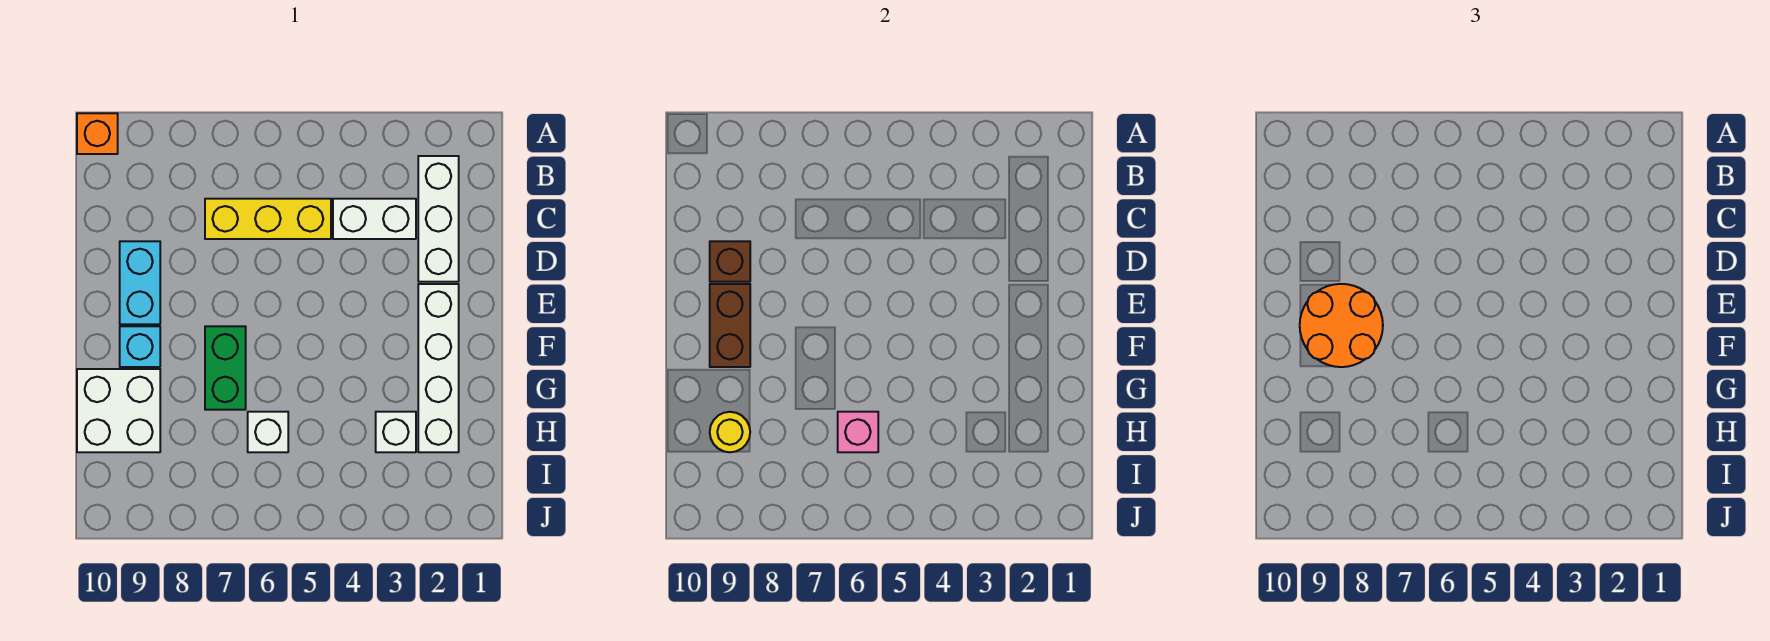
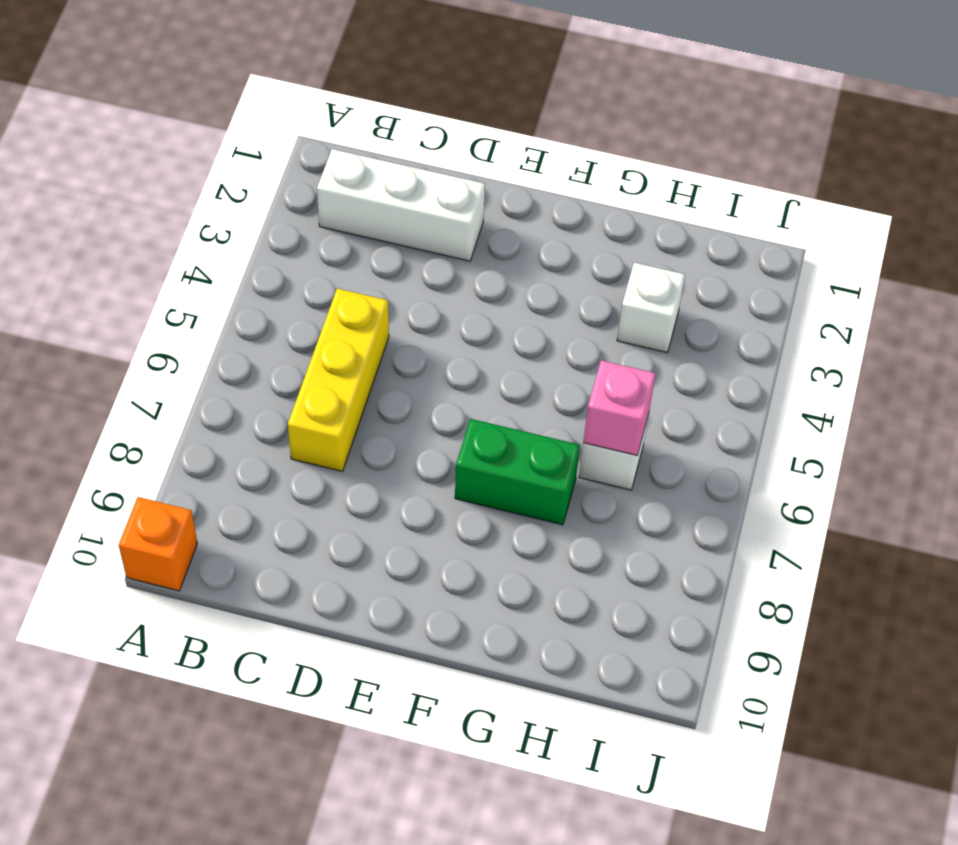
none -> white brick C3:C4 level 1
none -> cyan brick D9:E9 level 1
none -> white brick E2:H2 level 1

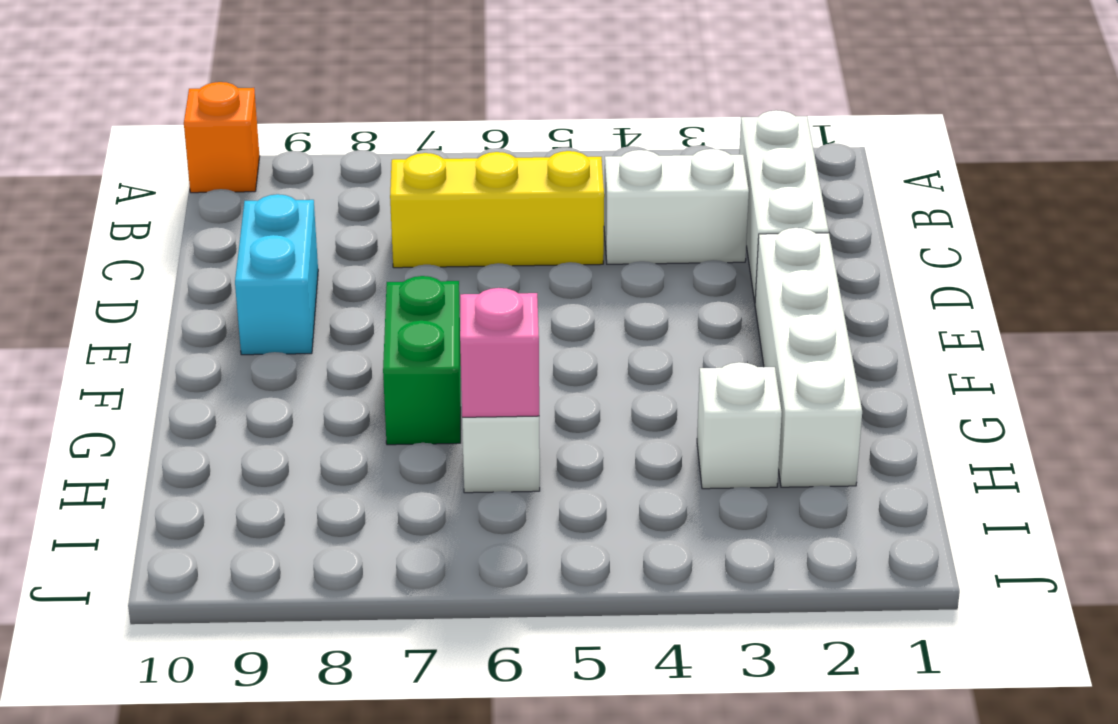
none -> cyan brick F9 level 1
none -> white brick G9:H10 level 1
none -> brown brick D9 level 2

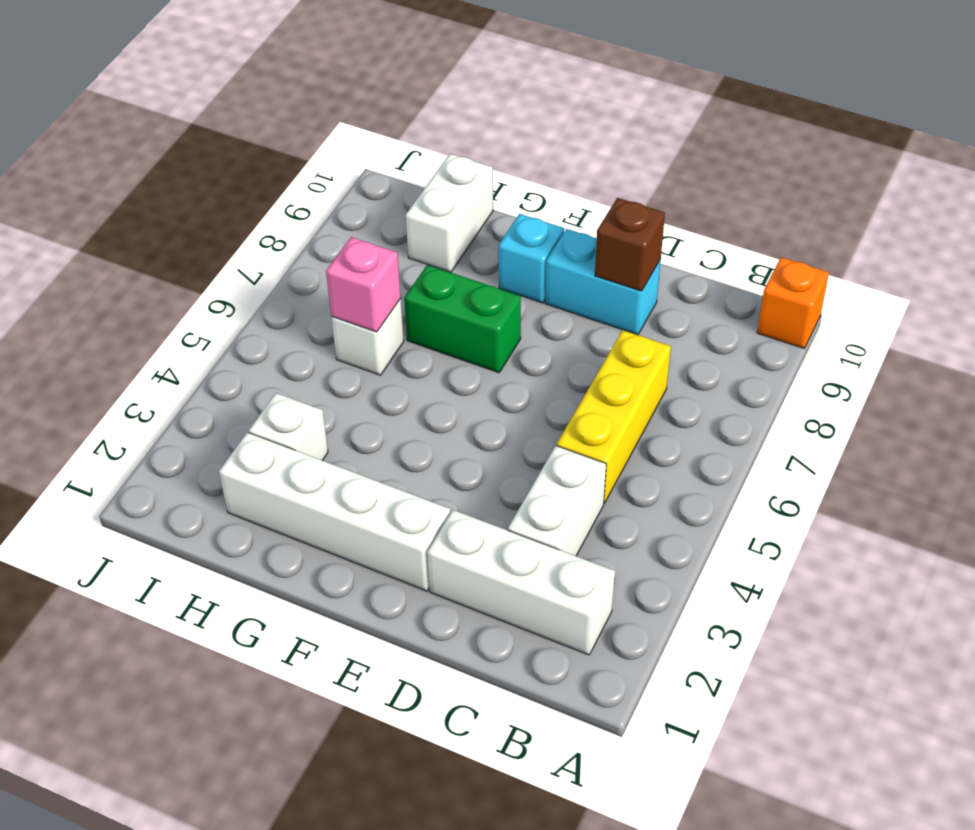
white brick H9:H10 level 1 -> white brick G9:H10 level 1
none -> brown brick E9:F9 level 2
none -> yellow round brick H9 level 2
none -> orange round brick E8:F9 level 3

